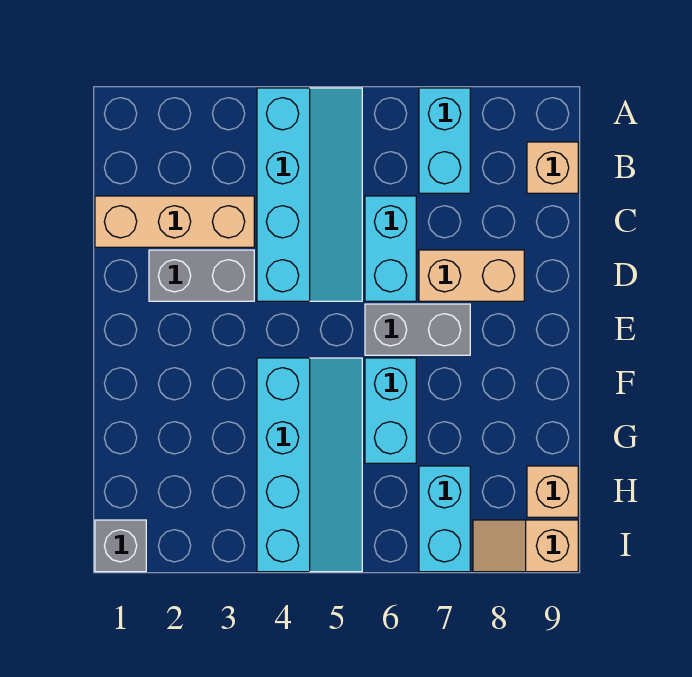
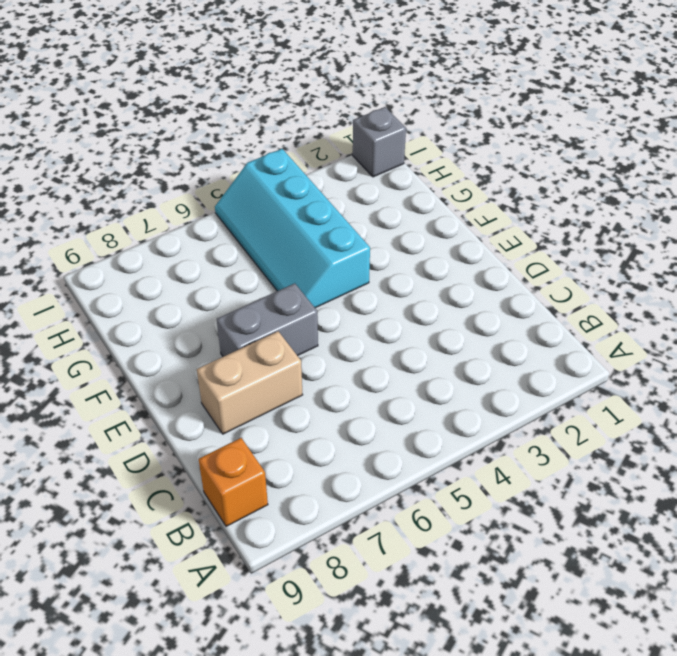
orange brick B9 level 1 -> tan brick B9 level 1
none -> cyan slope A4:D5 level 1 top 4
none -> cyan brick A7:B7 level 1
none -> tan brick C1:C3 level 1

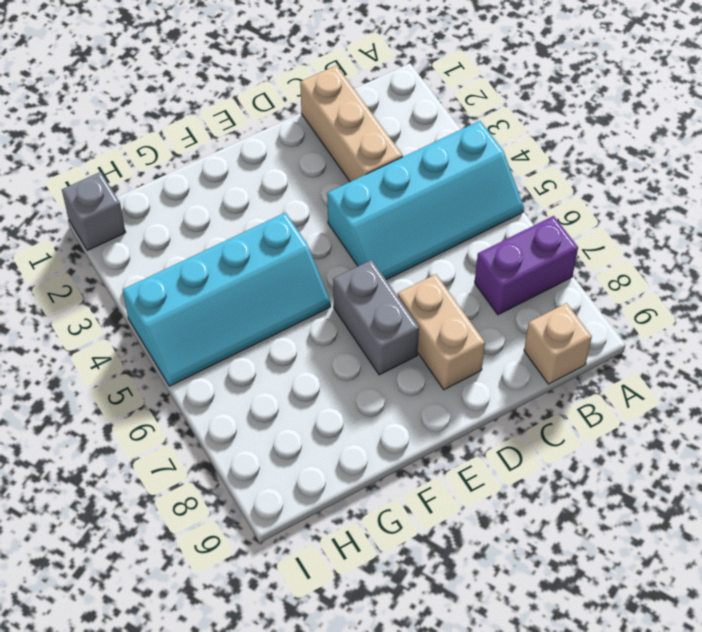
purple brick A7:B7 level 1 -> cyan brick A7:B7 level 1
none -> cyan brick C6:D6 level 1
none -> grey brick D2:D3 level 1
none -> cyan brick F6:G6 level 1

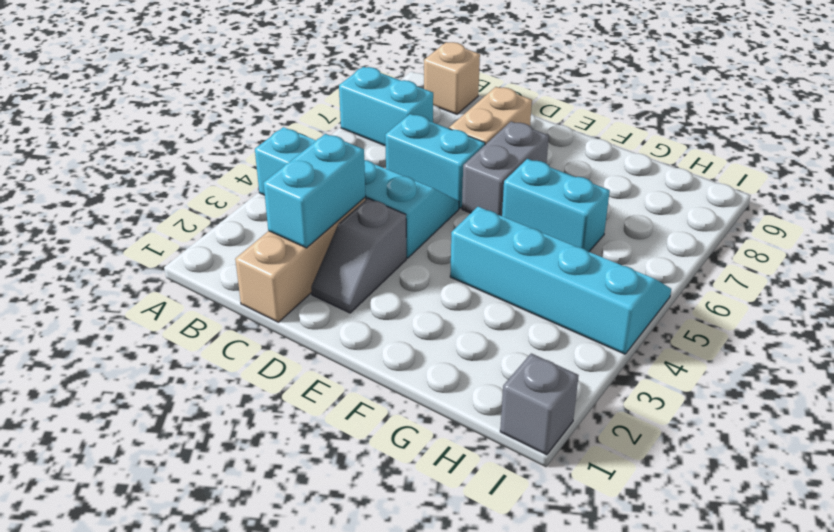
cyan brick C2:C3 level 2 -> cyan brick H7:I7 level 1
grey slope D2:D3 level 1 top 3 -> grey brick D2:D3 level 1
none -> tan brick H9 level 1
none -> tan slope I8:I9 level 1 top 9

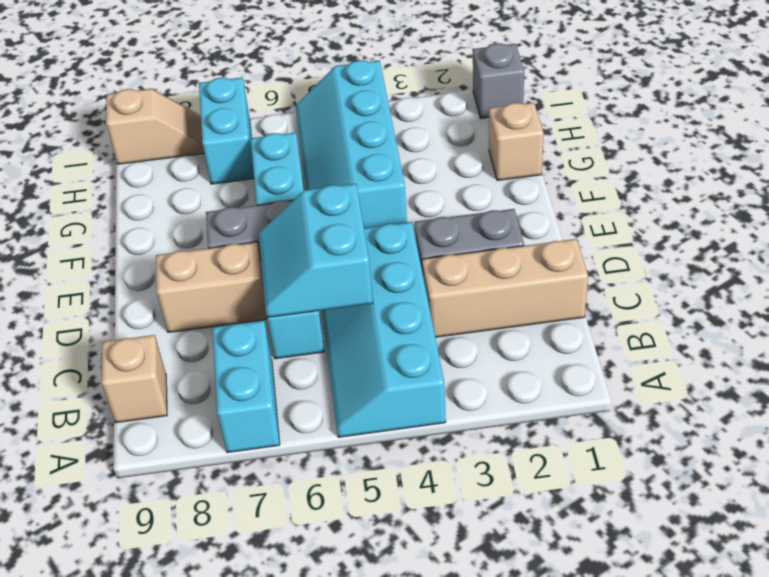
cyan slope C5:D6 level 2 top 5 -> none
tan brick G1 level 1 -> tan brick H9 level 1

